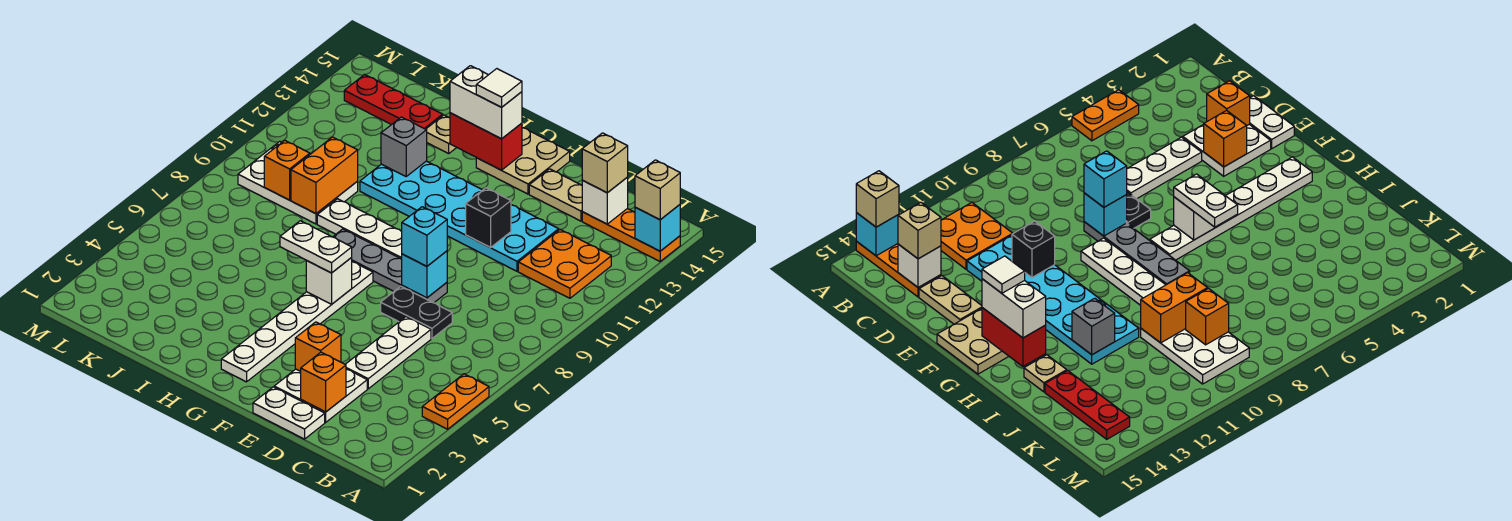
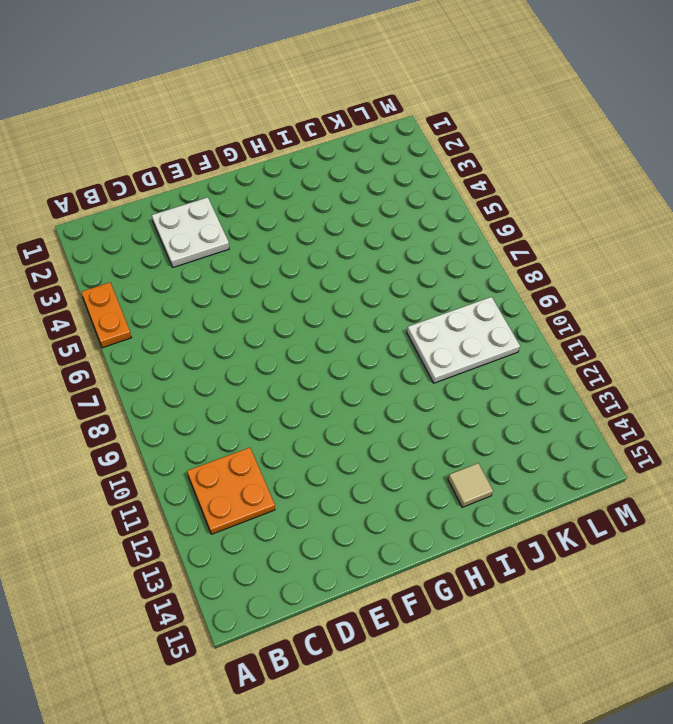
tan tile I14 level 1 -> tan plate I14 level 1
none -> orange plate A14:C14 level 1
none -> white plate D1:E1 level 1
none -> white plate D4:D6 level 1
none -> black plate D7:E7 level 1

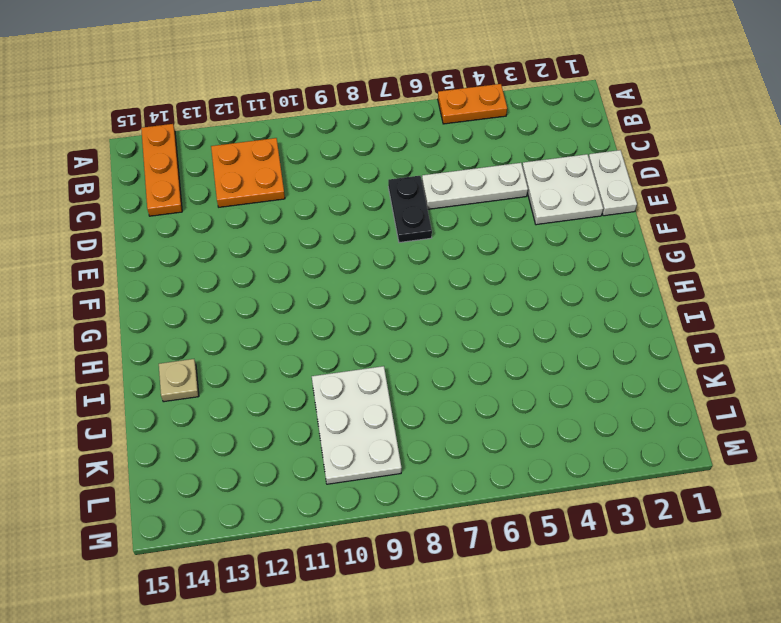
none -> cyan plate D11:I12 level 1
none -> tan plate D14:E14 level 1
none -> grey plate E8:H8 level 1
none -> white plate F9:I9 level 1

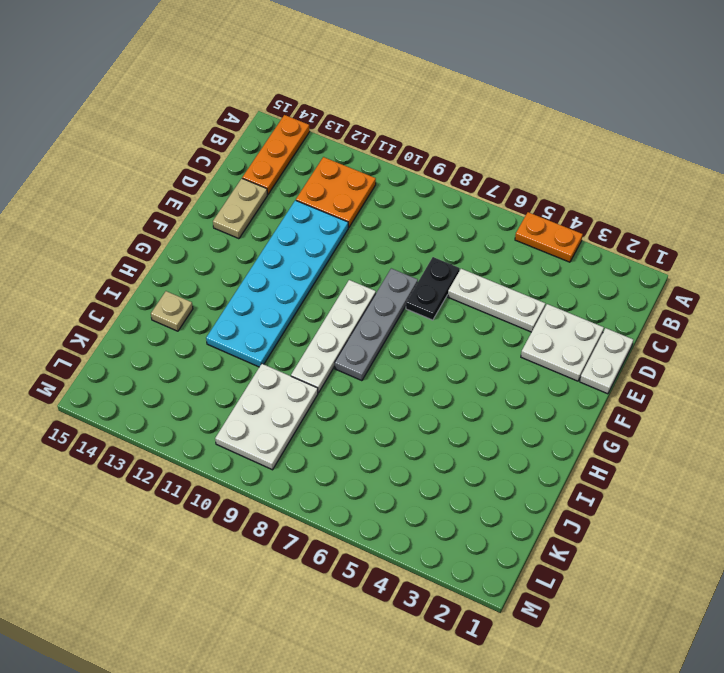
none -> tan plate F14:G15 level 1
none -> white plate G2:G7 level 1
none -> red plate J14:L14 level 1
none -> cyan brick A14 level 2

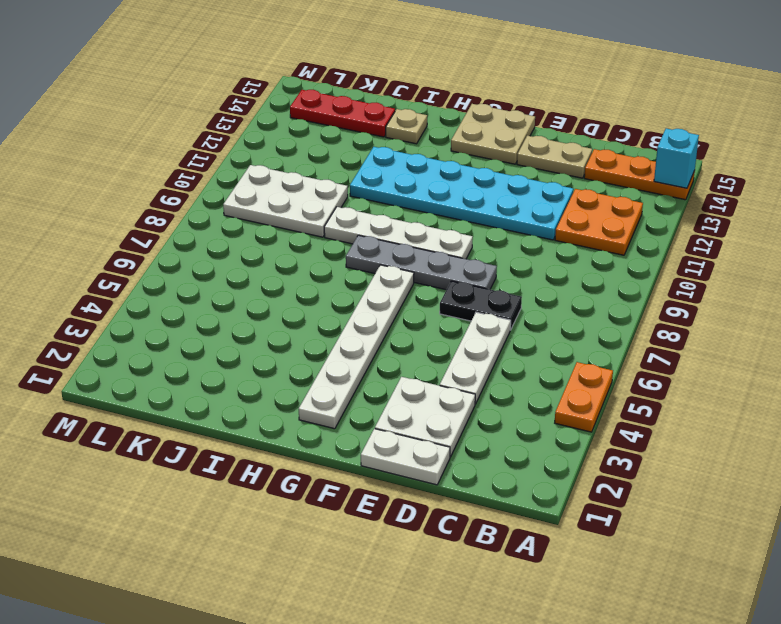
none -> white brick C14 level 2
none -> orange brick D2 level 2
none -> orange brick E3 level 2
none -> cyan brick E8 level 2

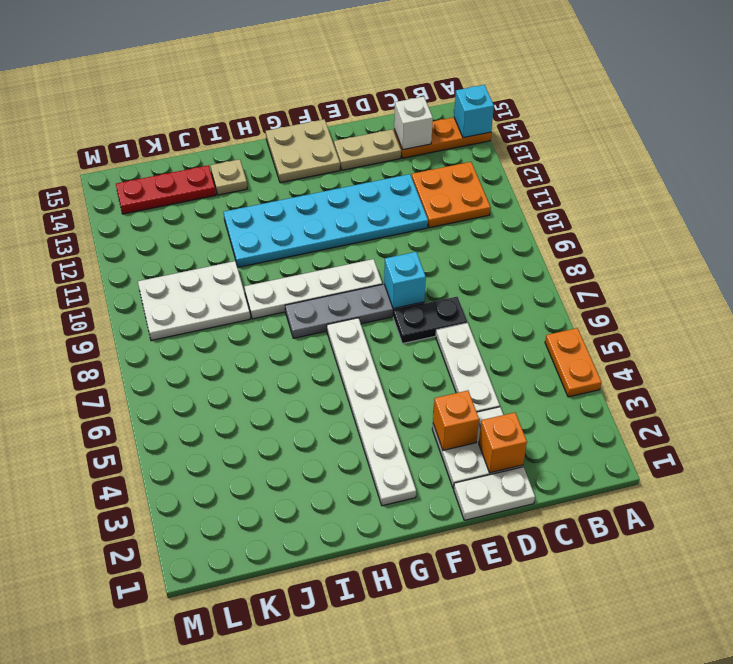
none -> black brick E11 level 2
none -> white brick G6 level 2
none -> red brick G14:H14 level 2
none -> grey brick I12 level 2

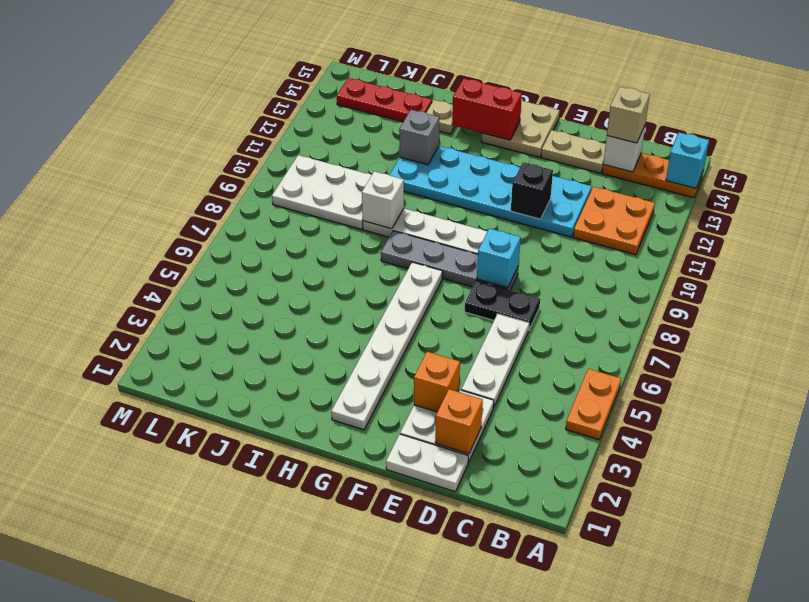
white brick I9 level 2 -> white brick G6 level 2
none -> orange brick J9:J10 level 2
none -> orange brick K9 level 2
none -> tan brick A14 level 3
none -> cyan brick E8 level 3

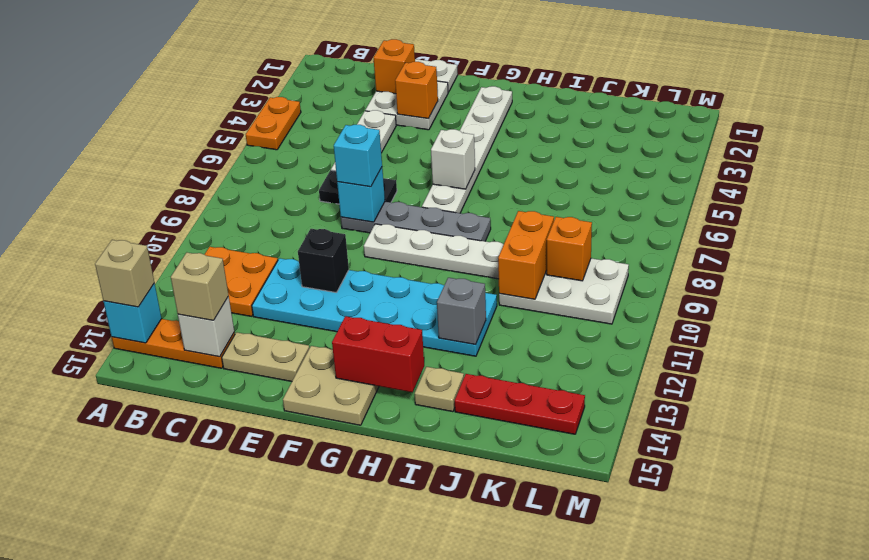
none -> white plate G6:H6 level 3
none -> white brick G14:H14 level 3
none -> white tile G14 level 4

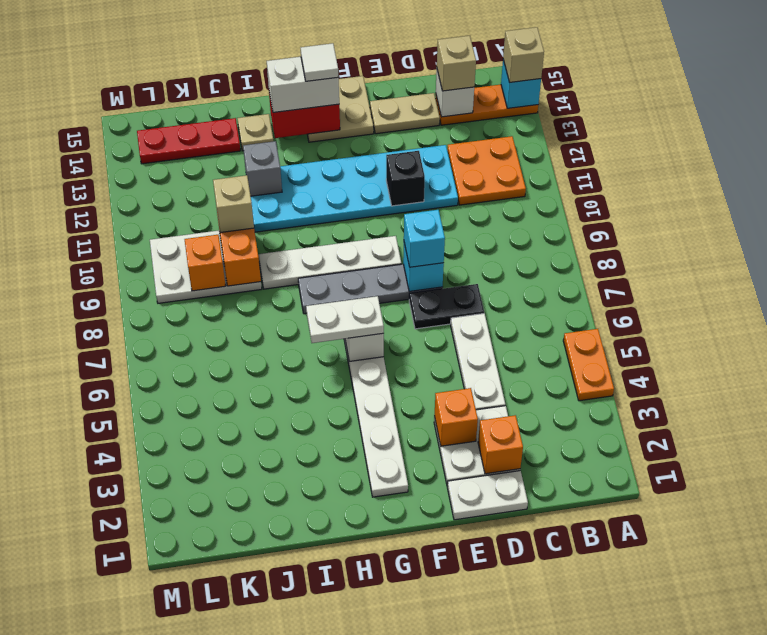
tan brick J10 level 3 -> none

